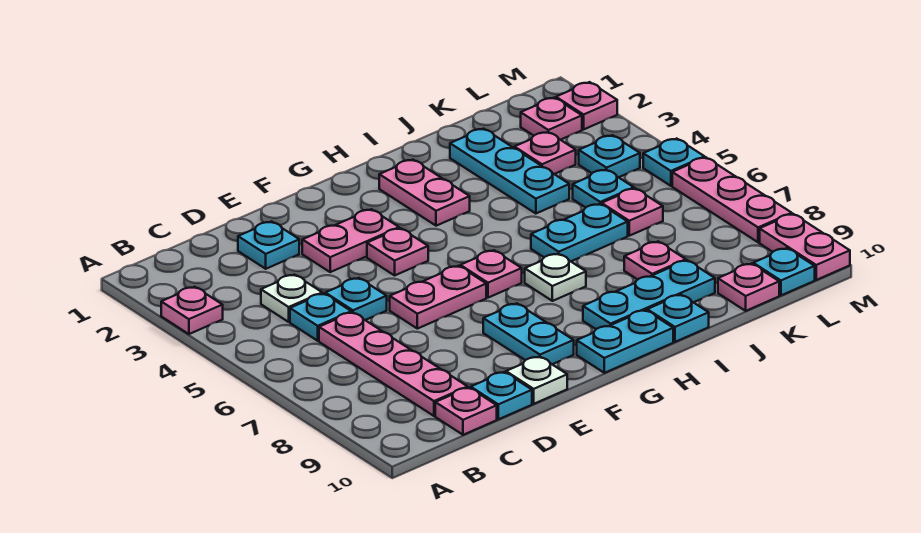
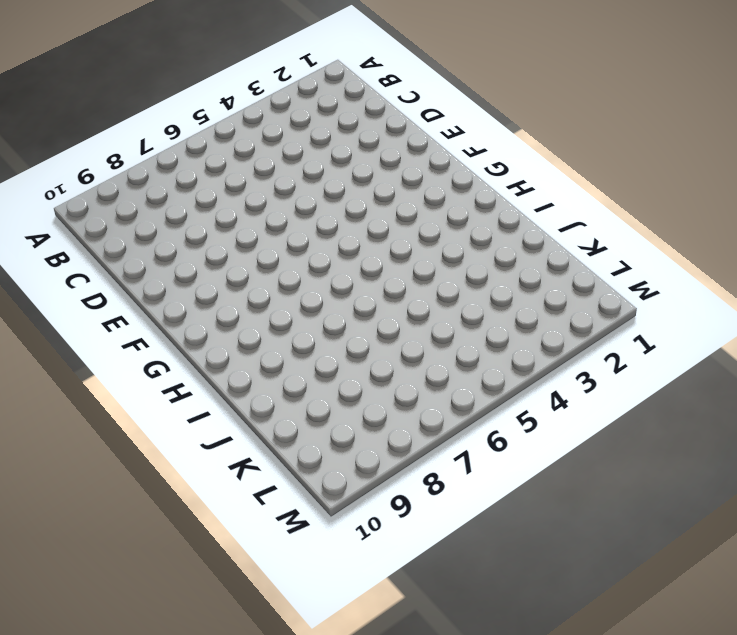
none -> pink plate A3 level 1
none -> white plate C4 level 1
none -> cyan plate C5 level 1
none -> pink plate C6:C9 level 1

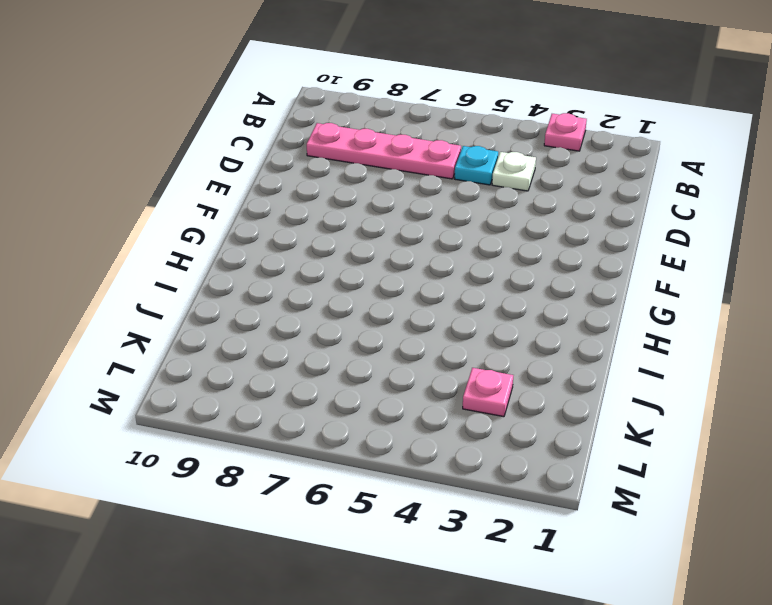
none -> pink plate C10 level 1
none -> cyan plate D2 level 1
none -> cyan plate D5 level 1
none -> cyan plate D10 level 1

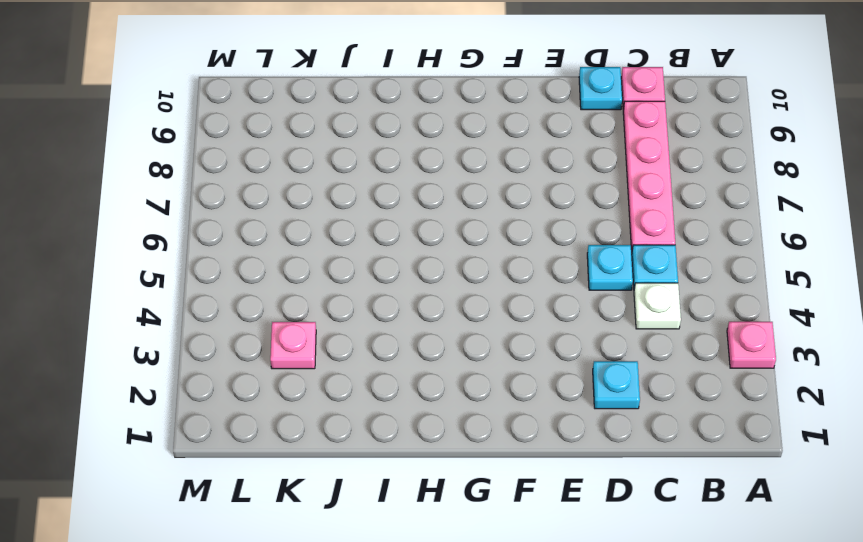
none -> pink plate E3:F3 level 1
none -> pink plate E6:F6 level 1
none -> white plate E10 level 1
none -> pink plate F4 level 1

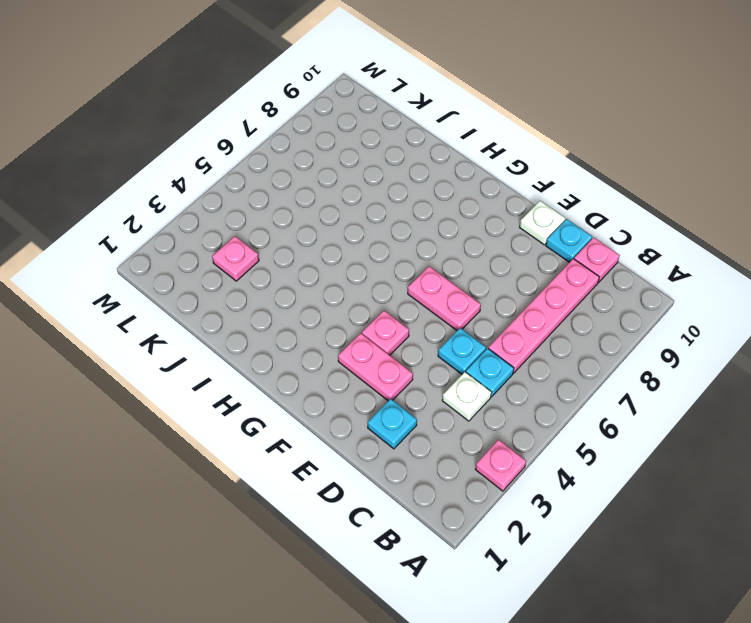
none -> cyan plate F8:F9 level 1
none -> pink plate G6 level 1
none -> cyan plate G10:H10 level 1
none -> pink plate H2:H3 level 1

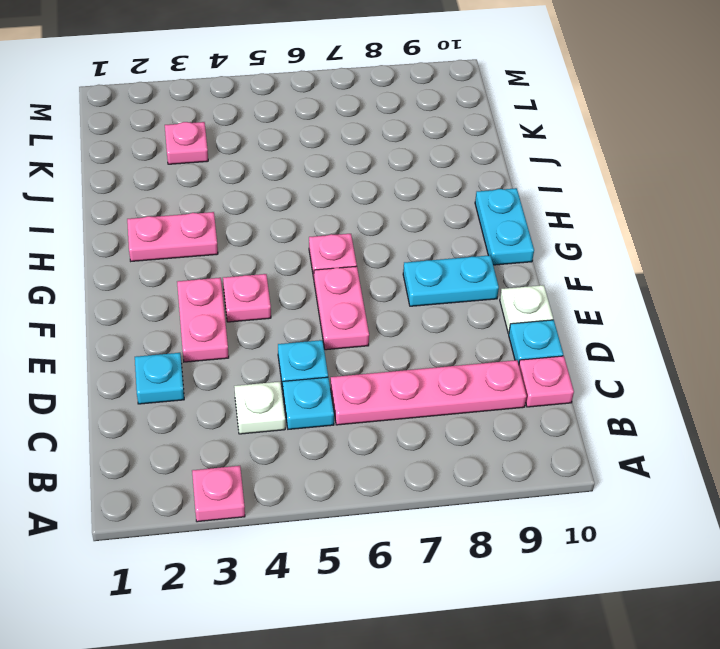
none -> white plate H7 level 1
none -> cyan plate H9:J9 level 1
none -> cyan plate I6:J6 level 1
none -> cyan plate I10 level 1

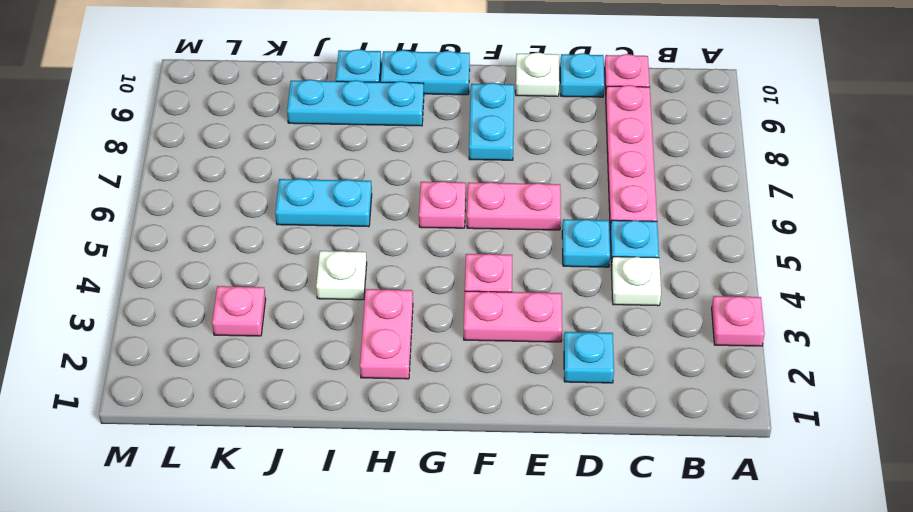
white plate I4 level 1 -> white plate H7 level 1
none -> cyan plate J2:J4 level 1
none -> pink plate J8 level 1
none -> cyan plate K5 level 1
none -> pink plate K6 level 1

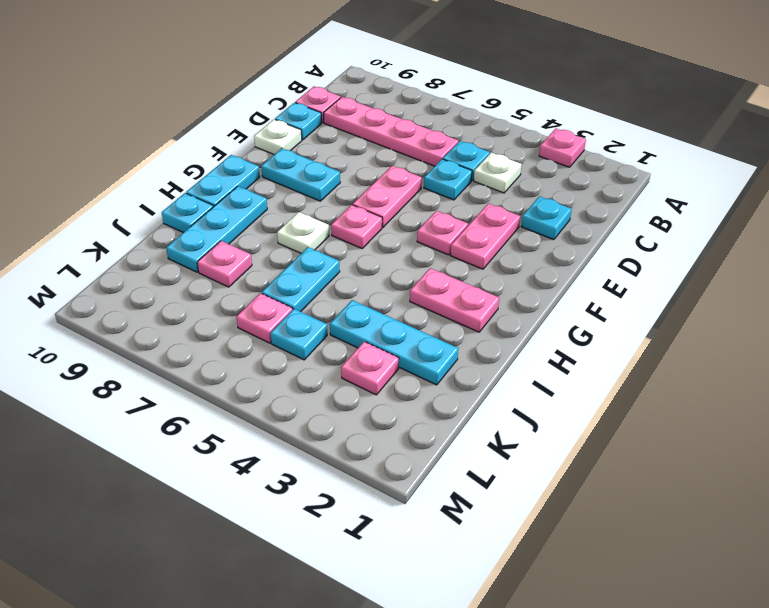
none -> pink plate K10 level 1
none -> pink plate L2 level 1
none -> cyan plate L4 level 1
none -> cyan plate L10 level 1

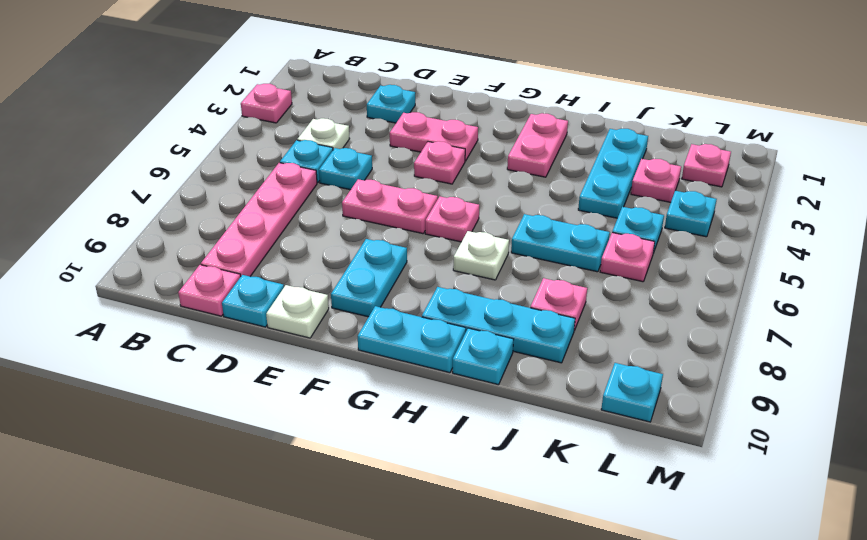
none -> pink plate K10 level 1
none -> pink plate M2 level 1
none -> cyan plate M5 level 1
none -> pink plate M6:M8 level 1

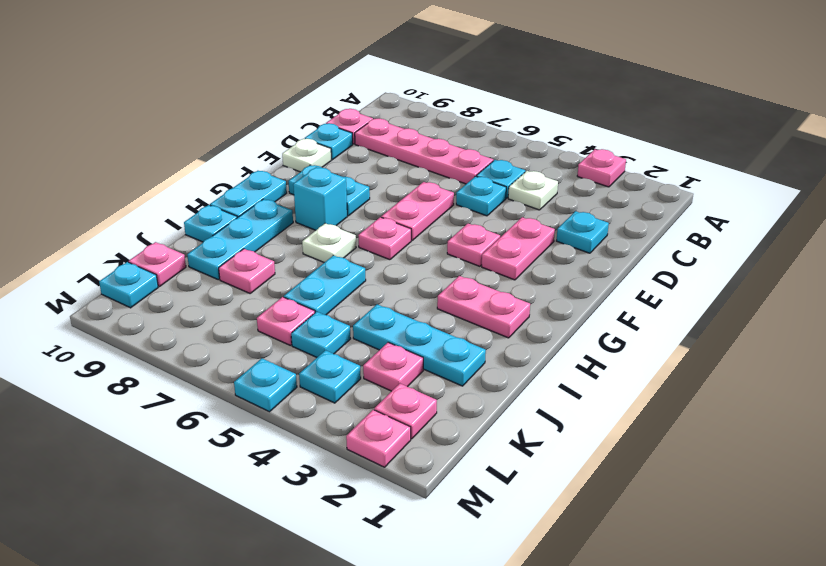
cyan brick G8 level 1 -> none
none -> pink plate M6:M8 level 1
none -> pink plate M9:M10 level 1

